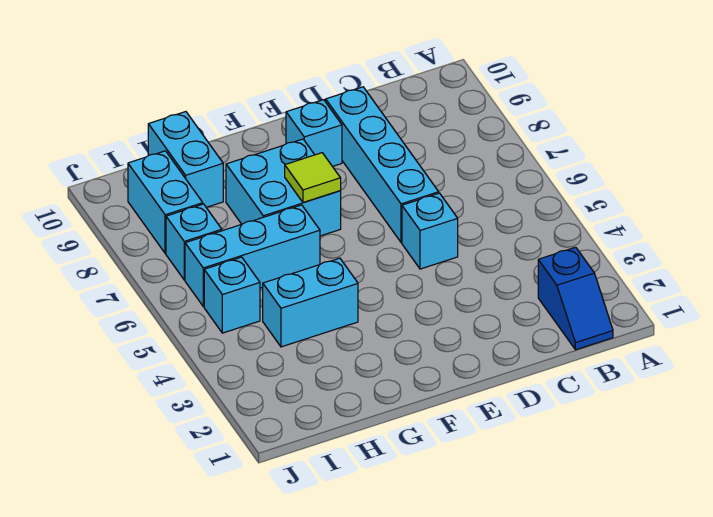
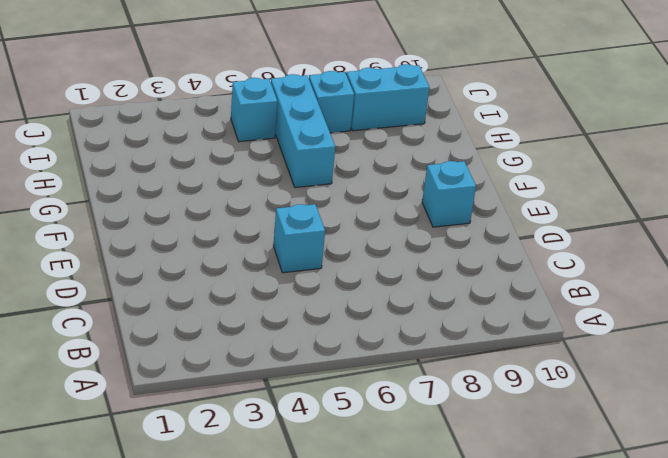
none -> blue slope B1:B2 level 1 top 2
none -> cyan brick D6:D9 level 1
none -> cyan brick F7:G8 level 1

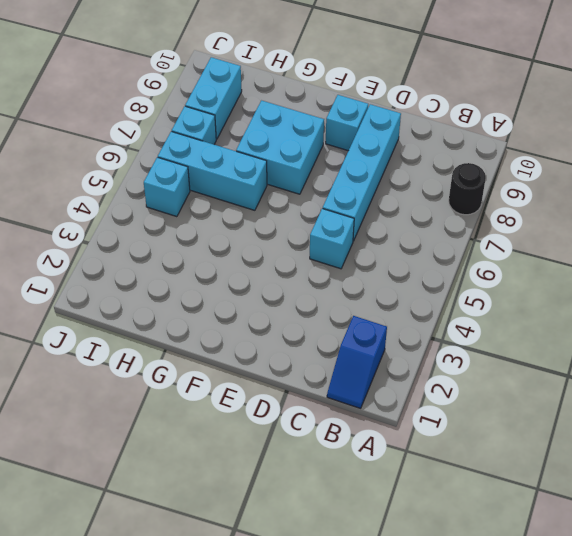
black round brick A8 level 1 -> none
none -> cyan brick G4:H4 level 1
none -> cyan brick H9:H10 level 1
none -> lime tile F7 level 2

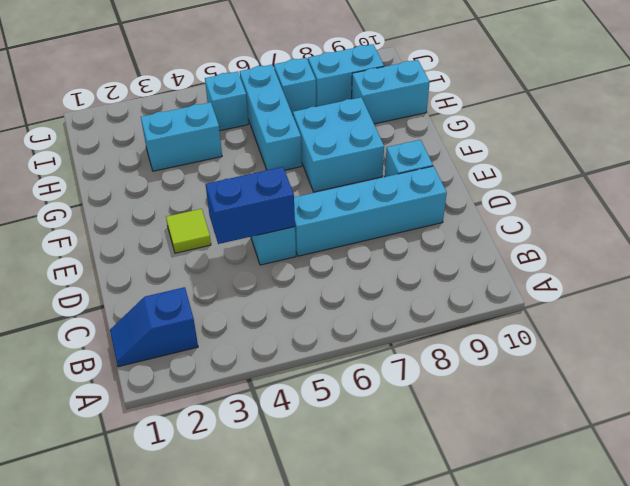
blue brick D4:D5 level 2 -> none
lime tile E3 level 1 -> lime tile F7 level 2
cyan brick H3:H4 level 1 -> cyan brick G4:H4 level 1

